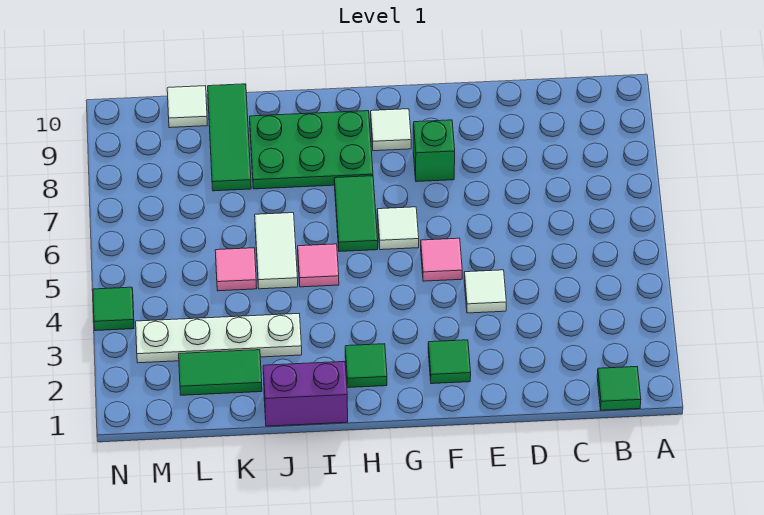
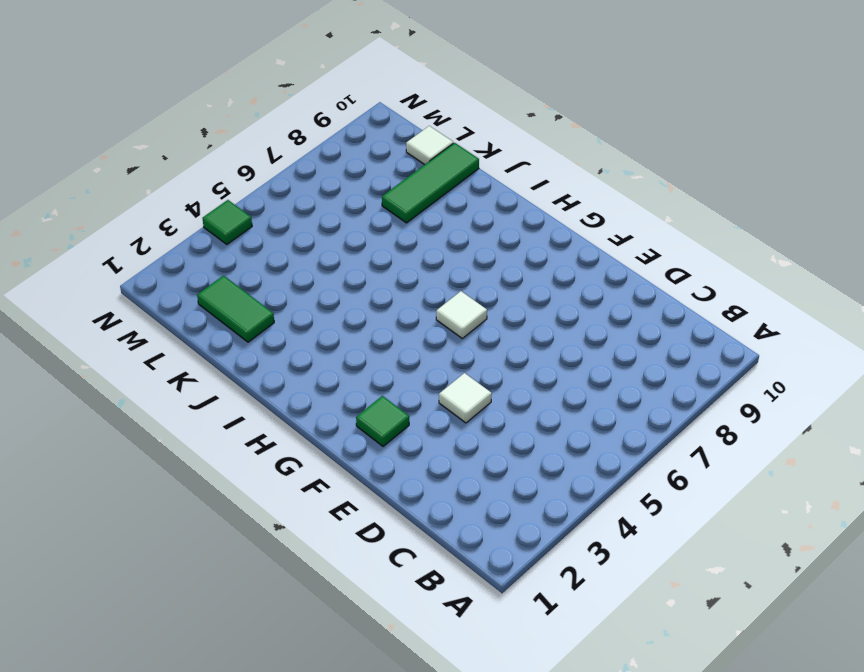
none -> green tile B1 level 1
none -> pink tile F5 level 1
none -> green brick F8 level 1

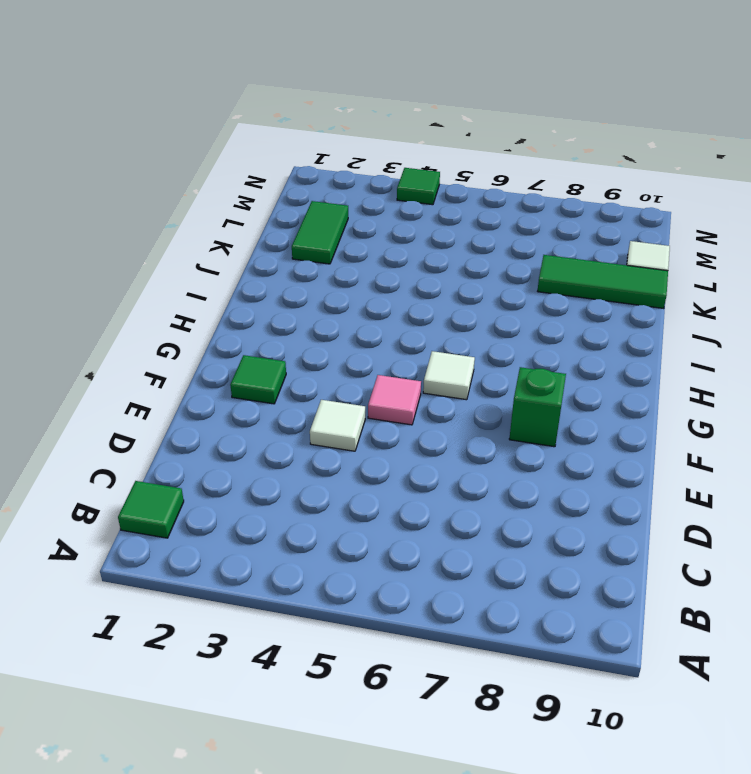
none -> white tile G9 level 1
none -> green tile H2 level 1
none -> green tile H6:H7 level 1

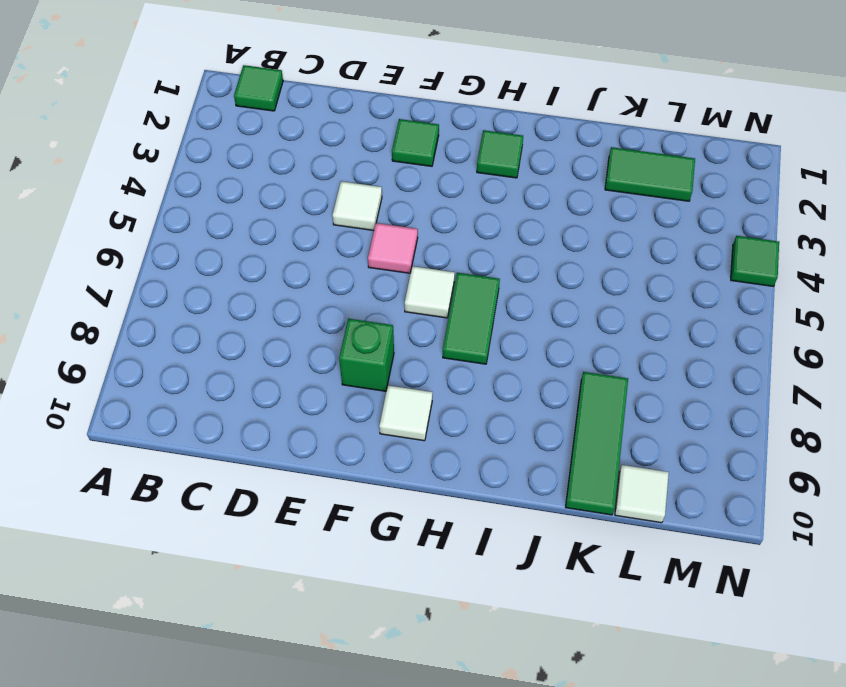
none -> green plate H8:J9 level 1
none -> purple brick I1:J1 level 1
none -> pink tile I5 level 1

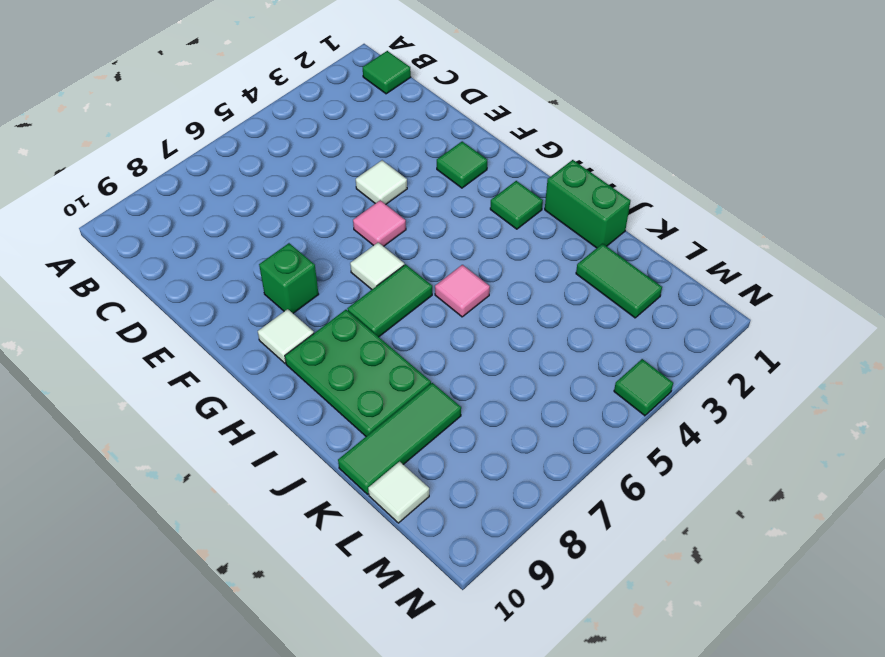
green brick I1:J1 level 1 -> purple brick I1:J1 level 1
none -> white plate J3:M3 level 1
none -> white tile J5:J6 level 1
none -> pink tile K5 level 1

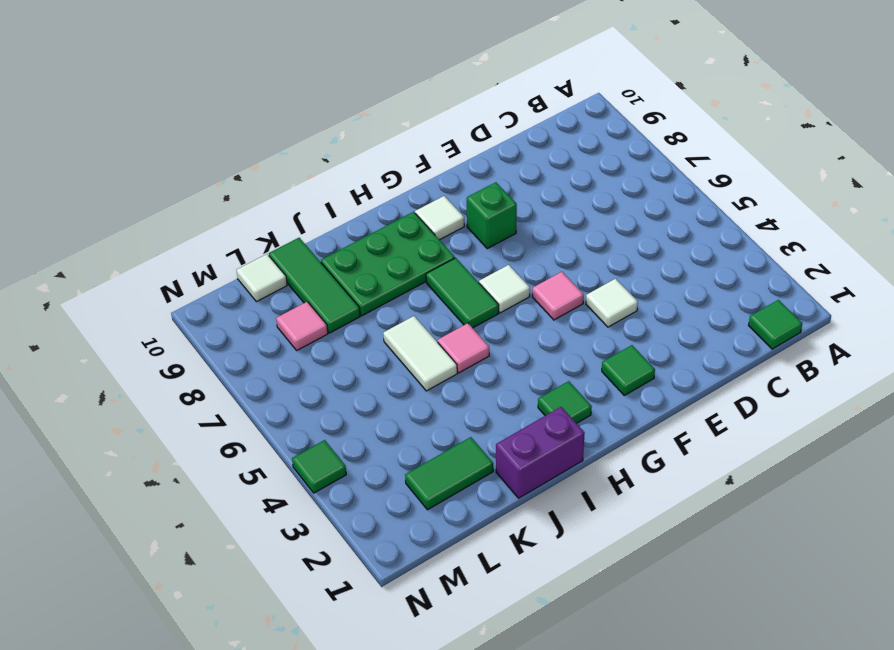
pink tile L8 level 1 -> pink tile K5 level 1
none -> white plate J3:M3 level 1

